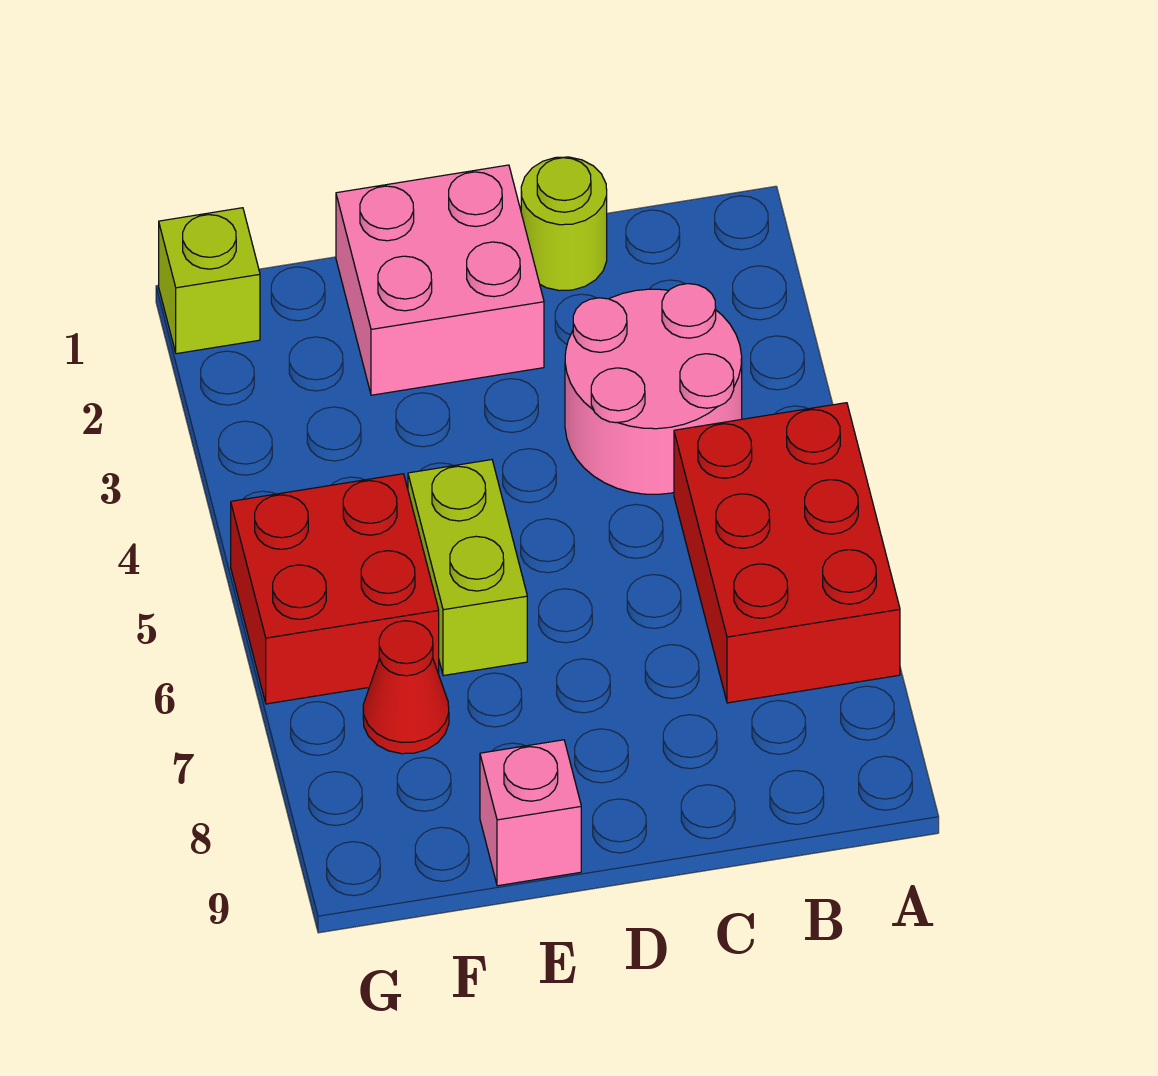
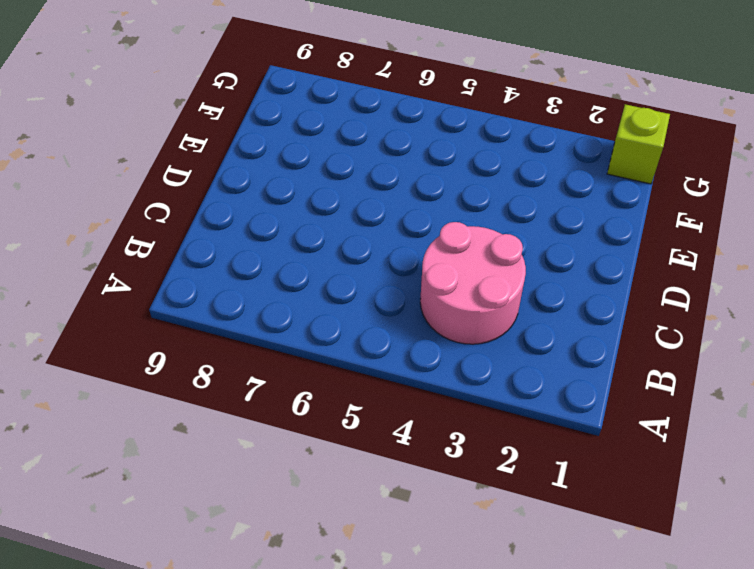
none -> red brick A5:B7 level 1
none -> lime round brick C1 level 1

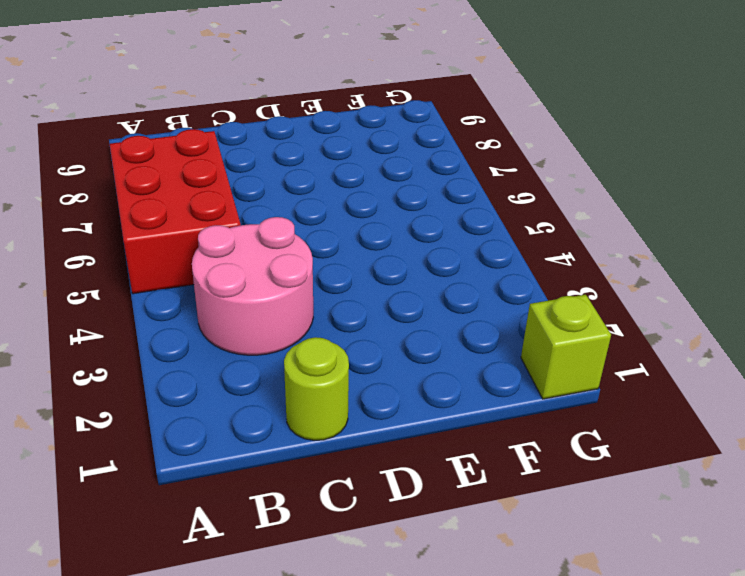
none -> pink brick D1:E2 level 1
none -> lime brick E5:E6 level 1

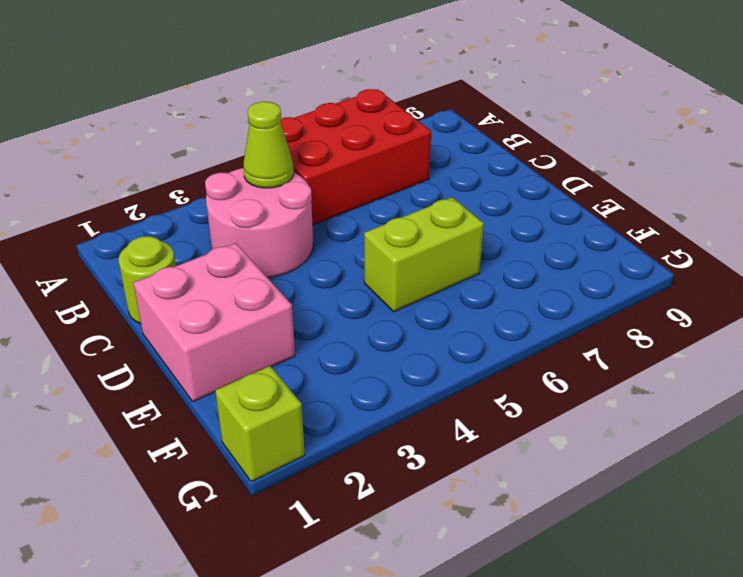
lime cone B4 level 2 -> none
none -> pink brick E9 level 1
none -> red brick F5:G6 level 1

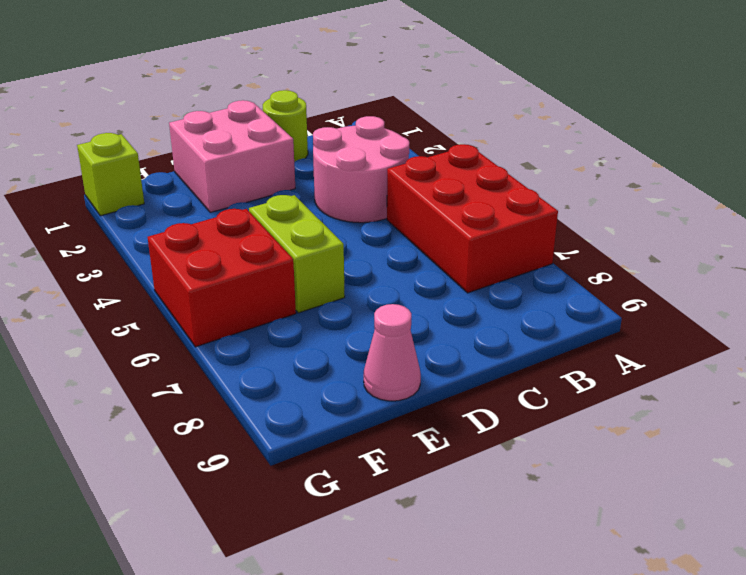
pink cone E9 level 1 -> pink brick E9 level 1
none -> red cone F7 level 1

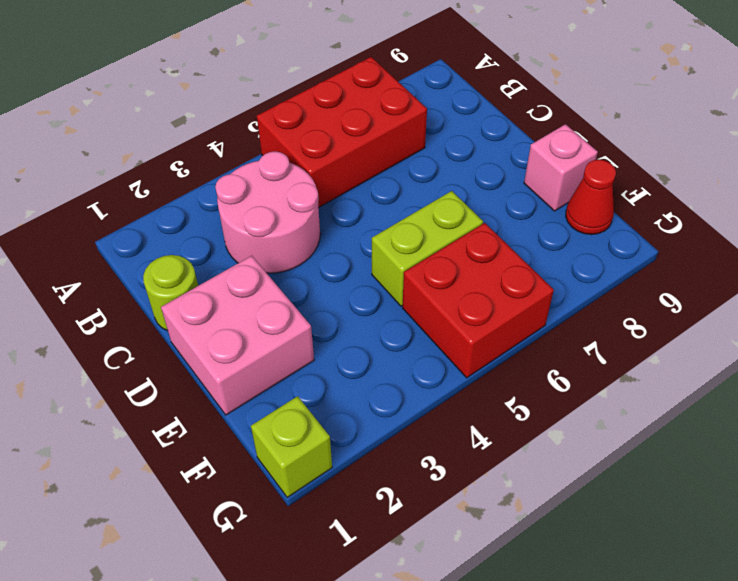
red cone F9 level 1 -> red cone F7 level 1

